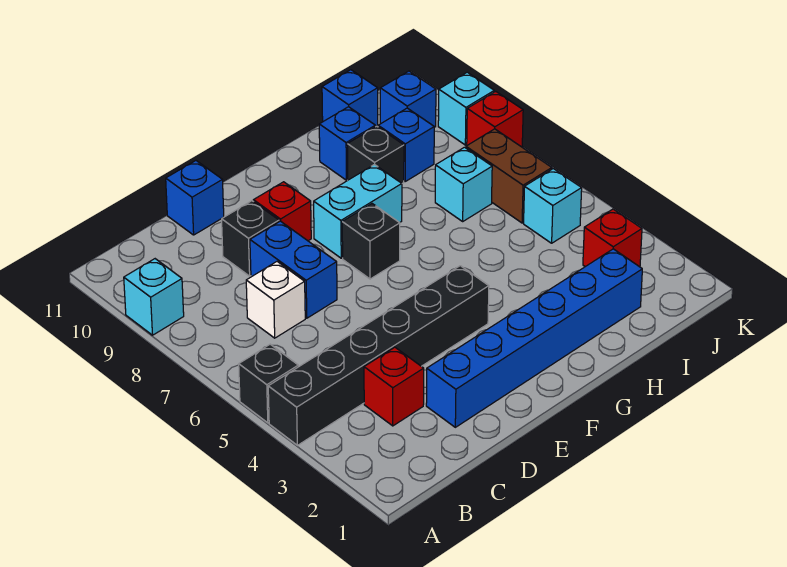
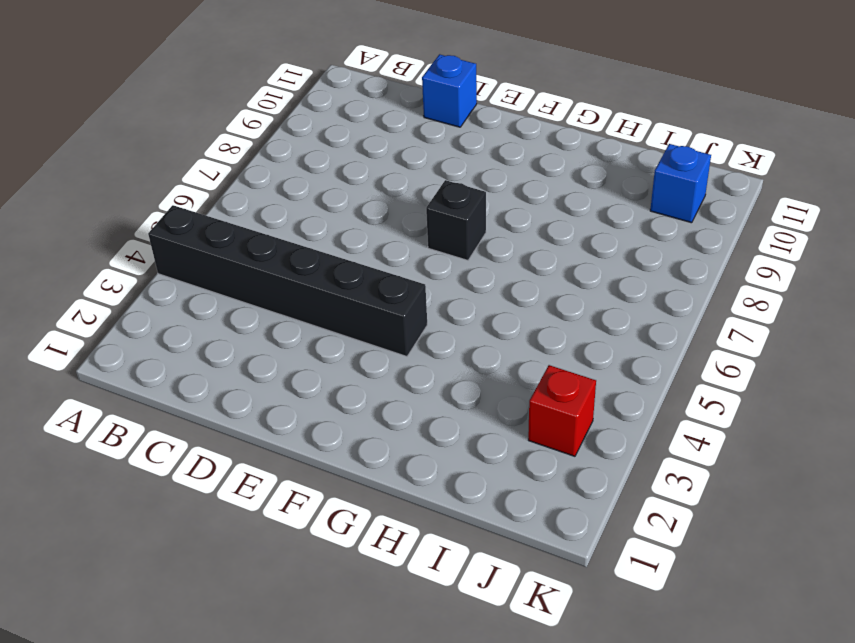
none -> black brick A5 level 1
none -> cyan brick A9 level 1
none -> red brick C3 level 1

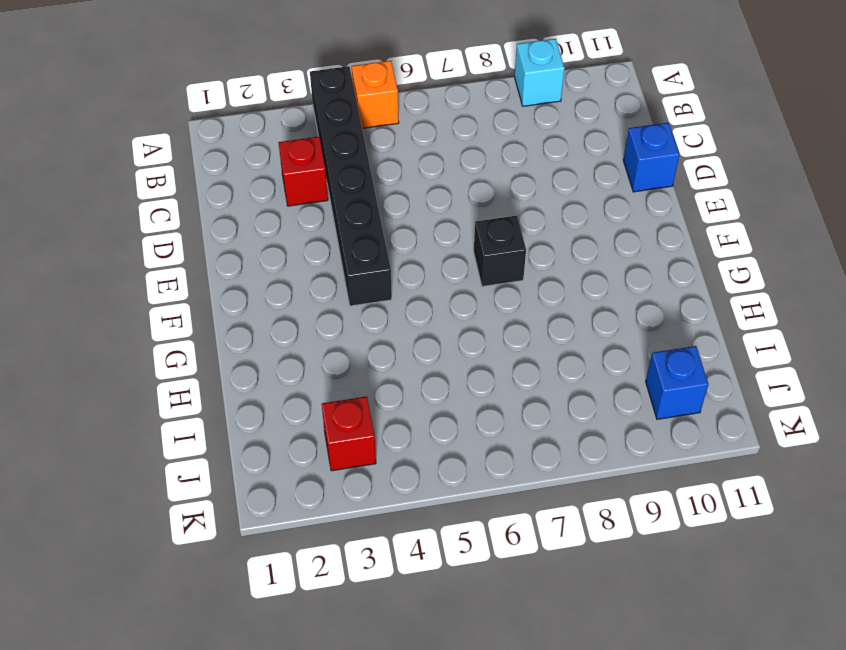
orange brick A5 level 1 -> black brick A5 level 1
none -> white brick C7 level 1
none -> blue brick D2:I2 level 1
none -> blue brick D7:D8 level 1

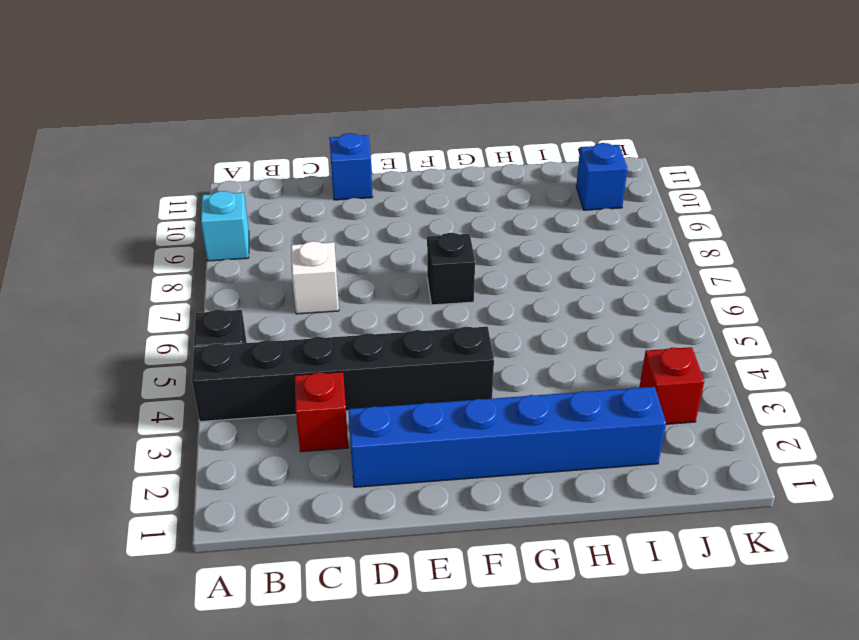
none -> blue brick D7:D8 level 1
none -> black brick D9 level 1
none -> red brick E9 level 1

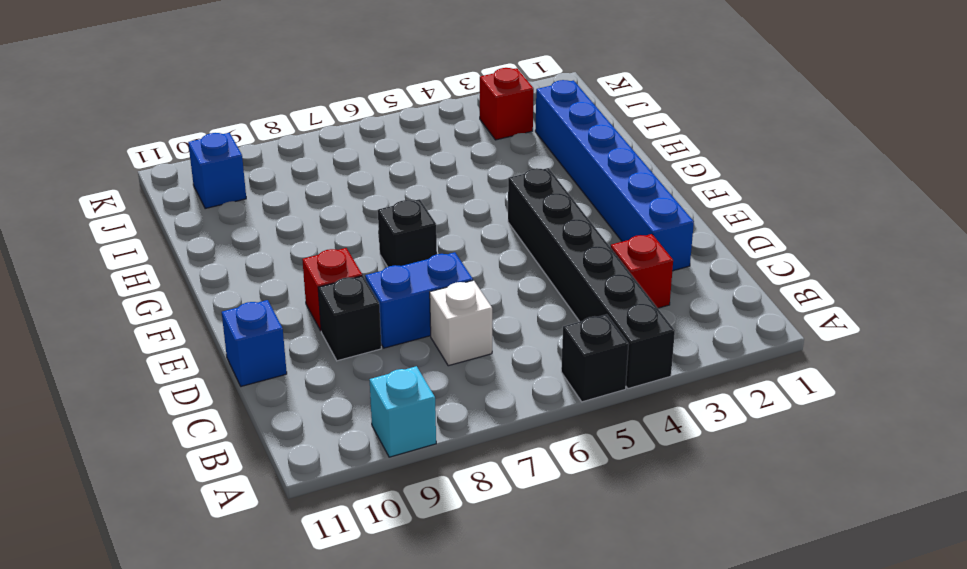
none -> cyan brick F8:G8 level 1
none -> black brick H9 level 1
none -> blue brick H10 level 1

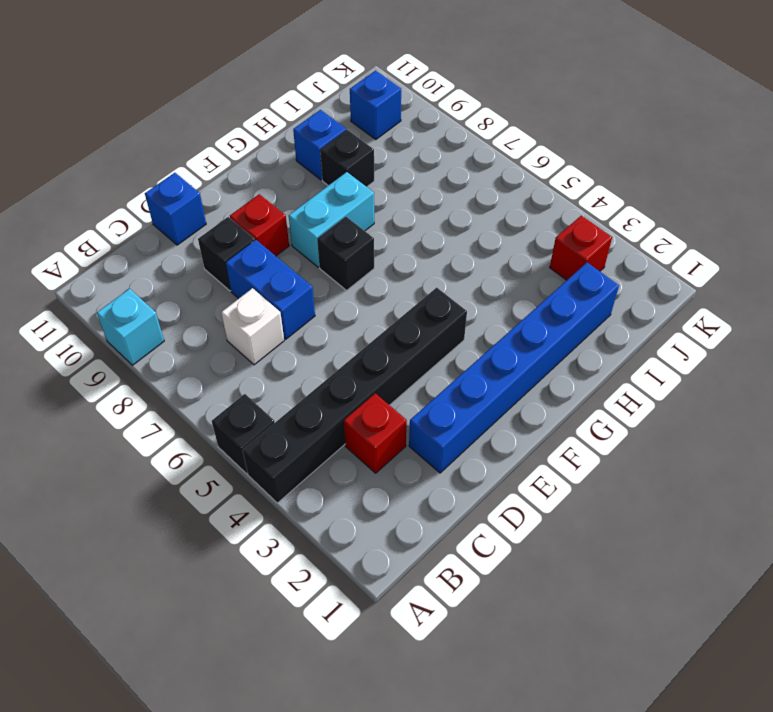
none -> cyan brick I7 level 1
none -> blue brick I9 level 1
none -> blue brick I11 level 1

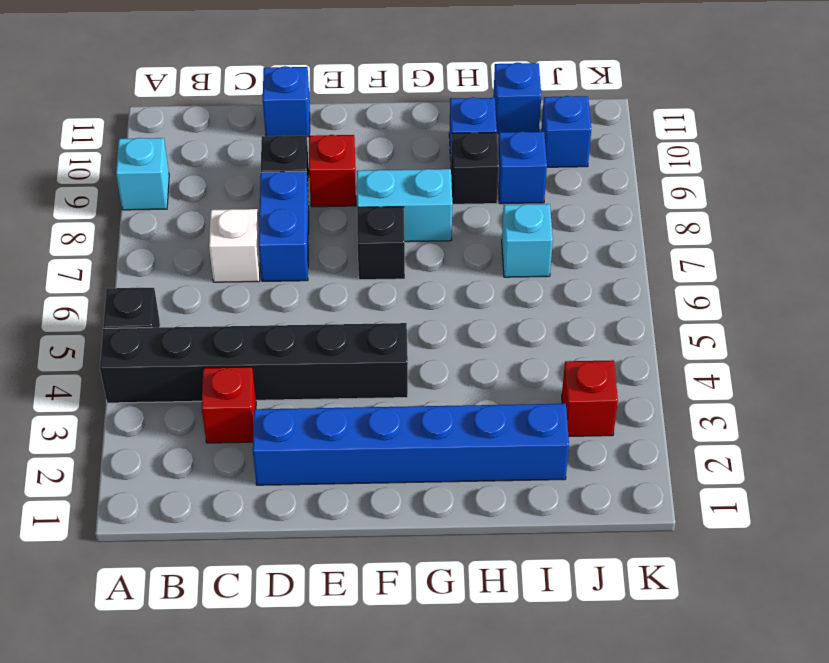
none -> cyan brick J5 level 1
none -> brown brick J6:J7 level 1
none -> red brick K8 level 1

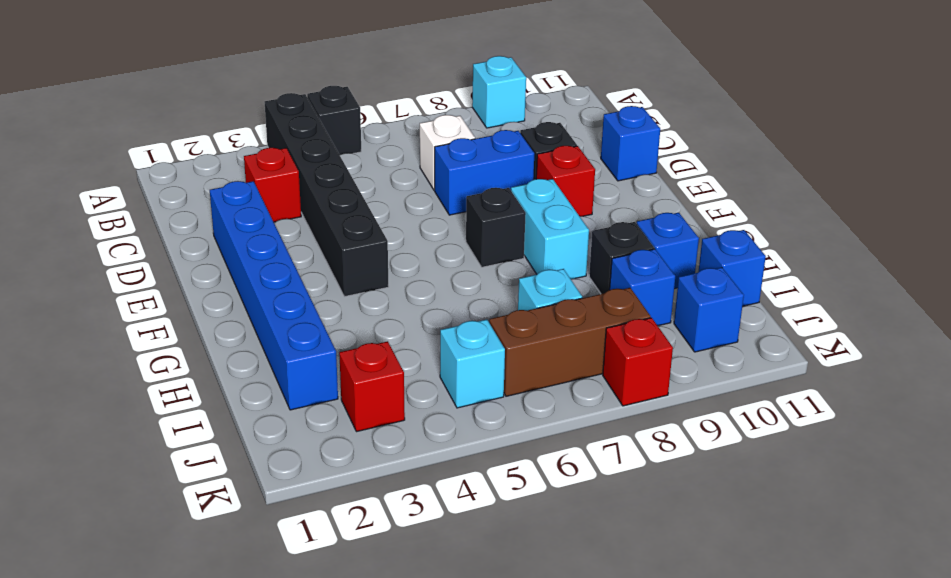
brown brick J6:J8 level 1 -> brown brick J6:J7 level 1
none -> cyan brick K9 level 1

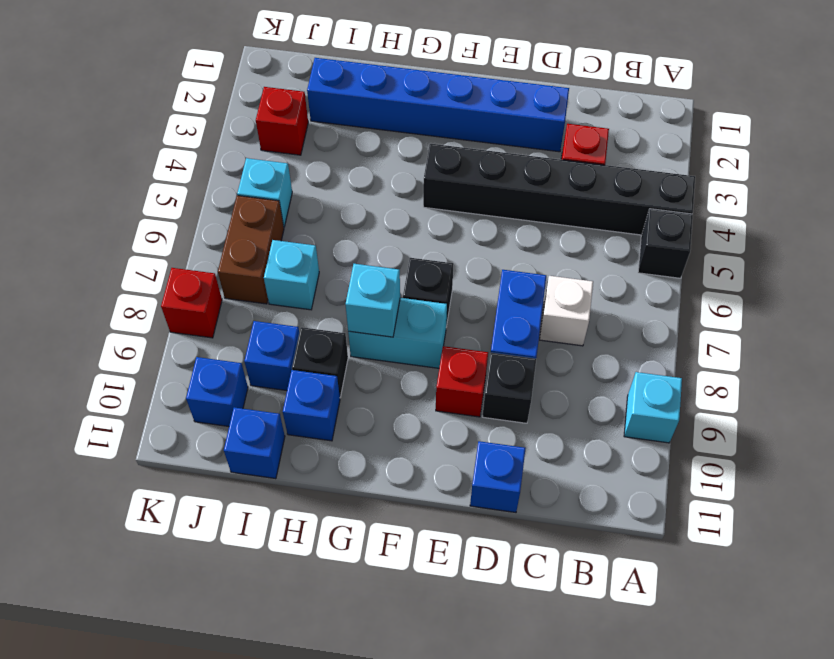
cyan brick G8 level 2 -> cyan brick K9 level 1

